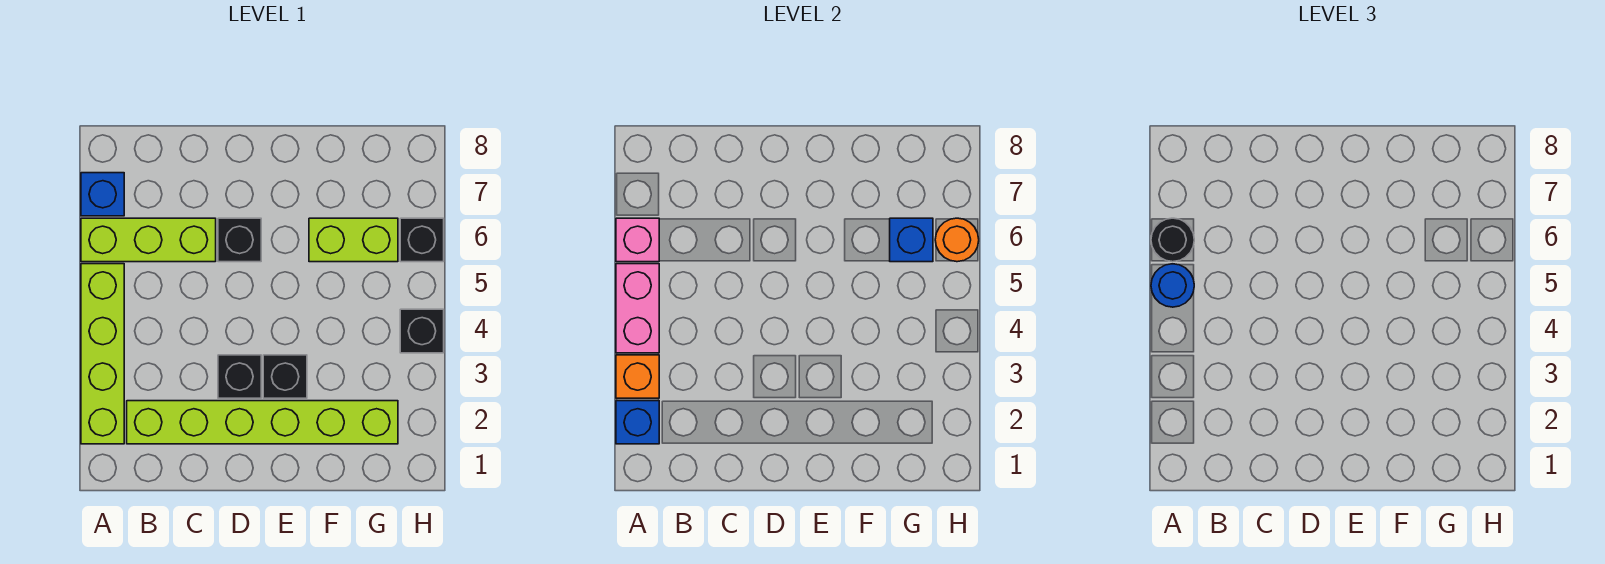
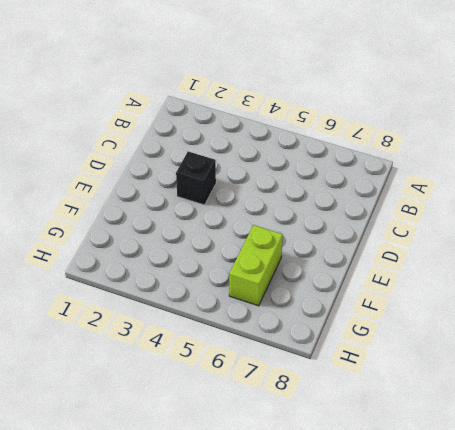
none -> lime brick A2:A5 level 1
none -> lime brick A6:C6 level 1
none -> blue brick A7 level 1

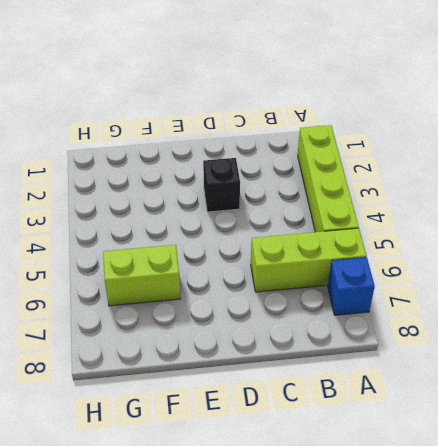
none -> lime brick B2:G2 level 1
none -> black brick D6 level 1
none -> black brick E3 level 1

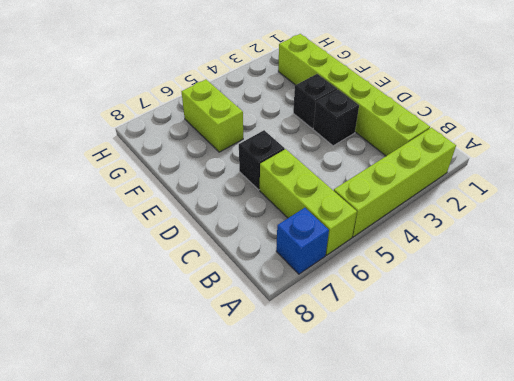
none -> black brick H4 level 1
none -> black brick H6 level 1
none -> blue brick A2 level 2

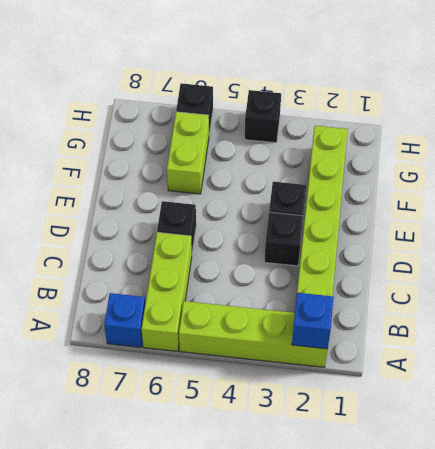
none -> orange brick A3 level 2
none -> pink brick A4:A5 level 2
none -> pink brick A6 level 2

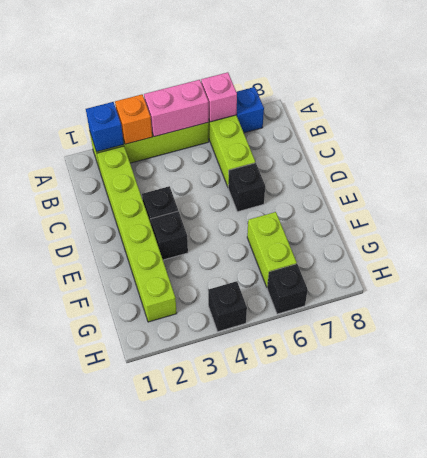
none -> blue brick G6 level 2
none -> orange round brick H6 level 2
none -> blue round brick A5 level 3

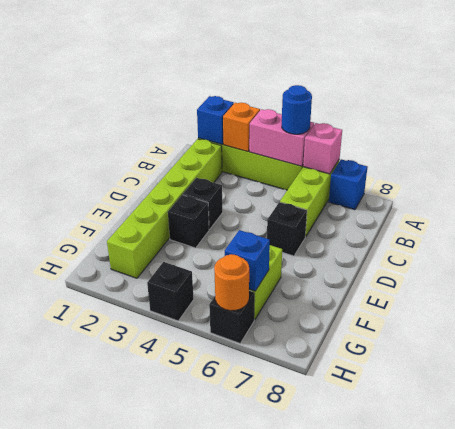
none -> black round brick A6 level 3

